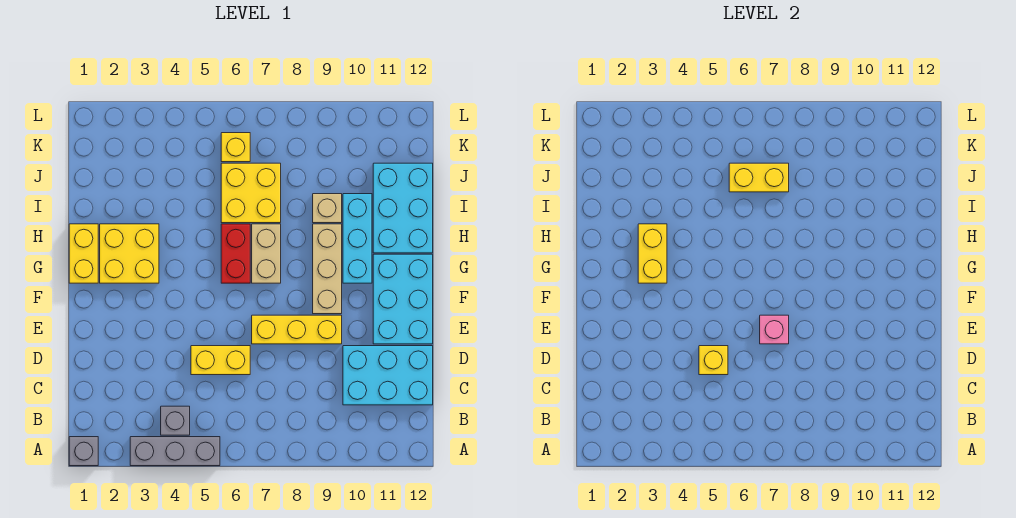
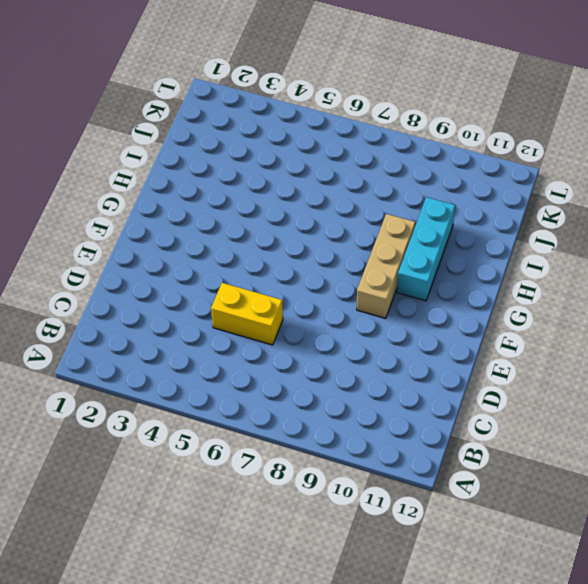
none -> grey brick A1 level 1
none -> grey brick A3:A5 level 1
none -> grey brick B4 level 1

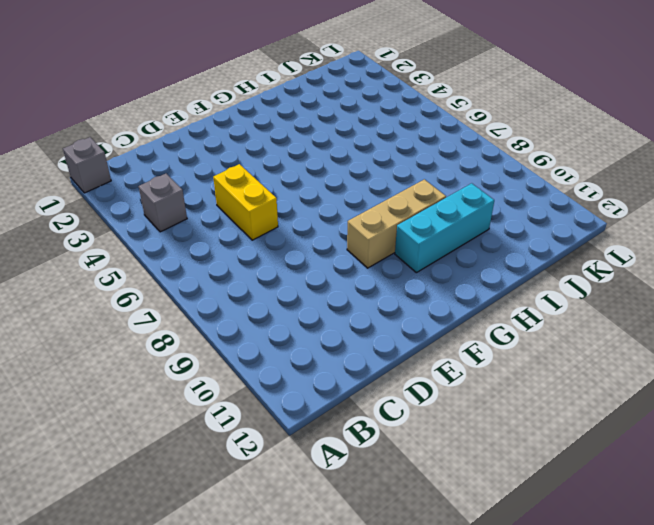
none -> grey brick A3:A5 level 1
none -> cyan brick C10:D12 level 1
none -> yellow brick E7:E9 level 1

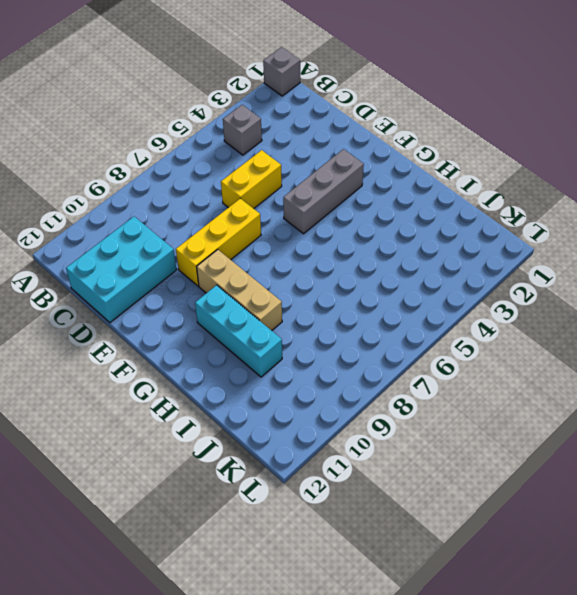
grey brick F3:F5 level 1 -> grey brick A3:A5 level 1
none -> cyan brick E11:G12 level 1
none -> yellow brick G1:H1 level 1
none -> yellow brick G2:H3 level 1

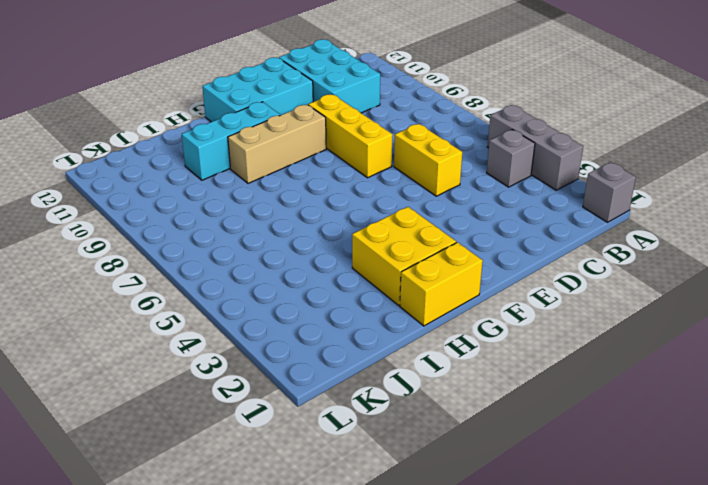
none -> red brick G6:H6 level 1
none -> tan brick G7:H7 level 1
none -> cyan brick H11:J12 level 1

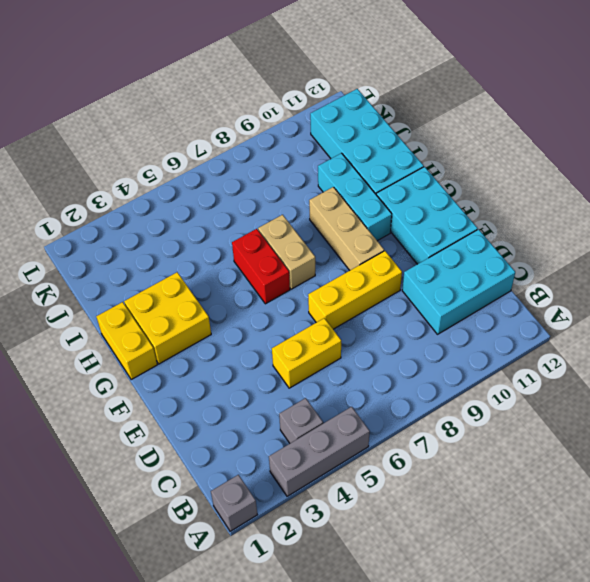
cyan brick H11:K12 level 1 -> cyan brick H11:J12 level 1
none -> yellow brick I6:J7 level 1
none -> tan brick I9 level 1
none -> yellow brick K6 level 1

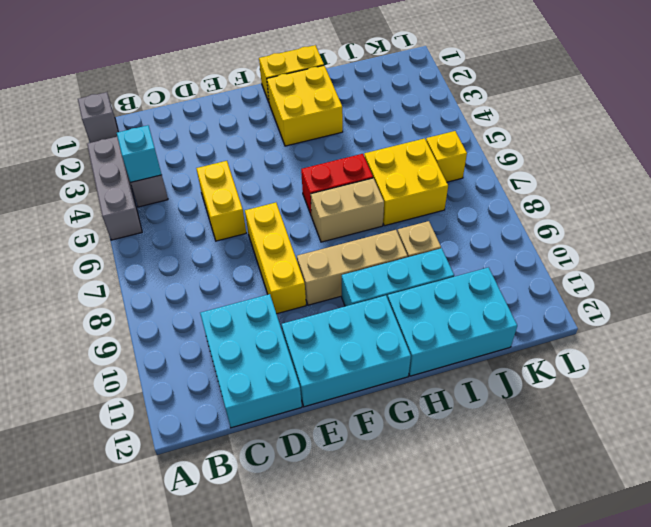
cyan brick B4 level 2 -> none
none -> yellow brick D5 level 2
none -> pink brick E7 level 2
none -> yellow brick G3:H3 level 2

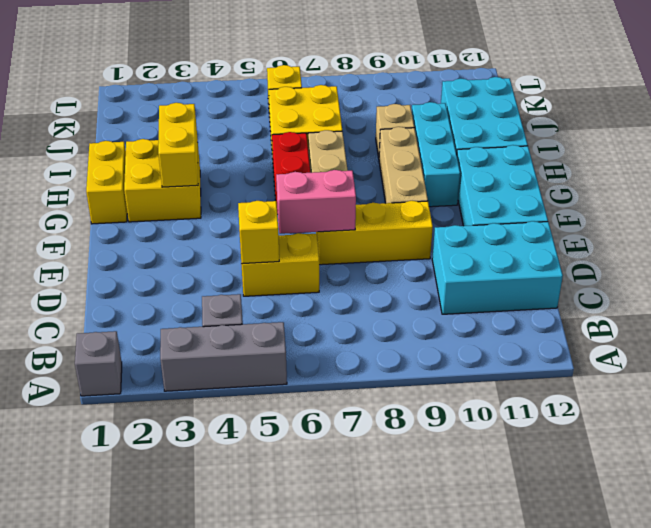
pink brick E6:E7 level 2 -> pink brick E7 level 2
none -> yellow brick J6:J7 level 2

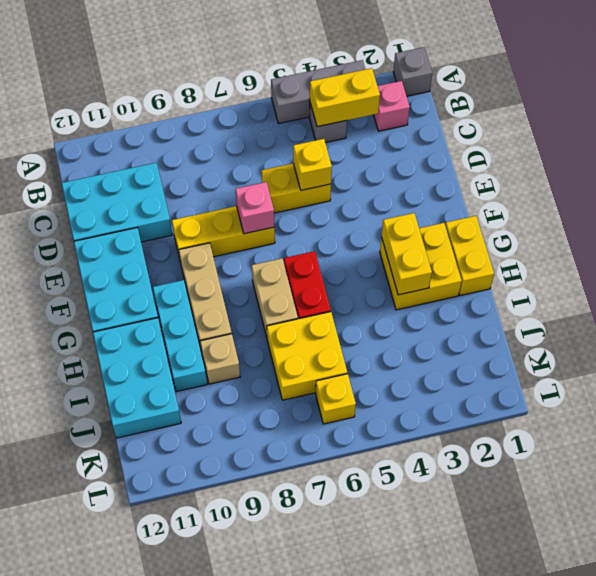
pink brick B2 level 1 -> none
yellow brick B3:B4 level 2 -> yellow brick J6:J7 level 2

